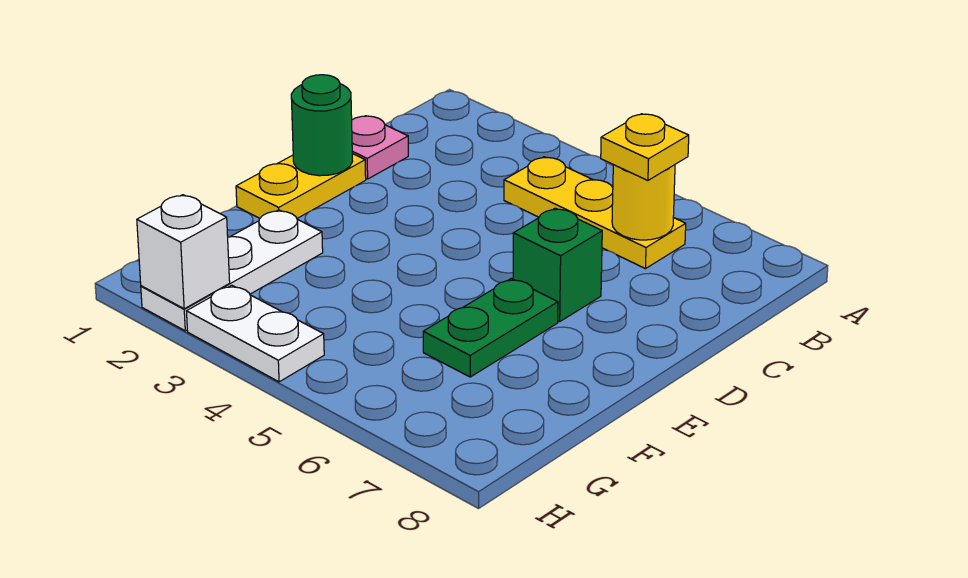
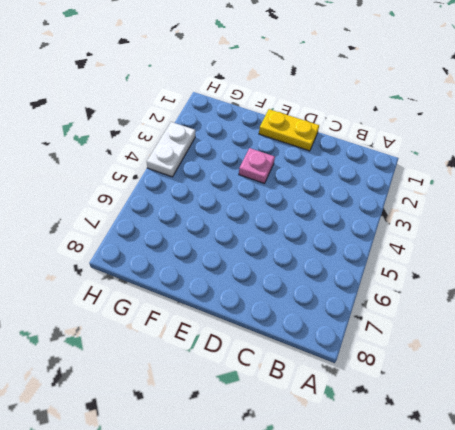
pink plate E3 level 1 -> pink plate C1 level 1
none -> yellow plate B4:B6 level 1
none -> green brick D6 level 1

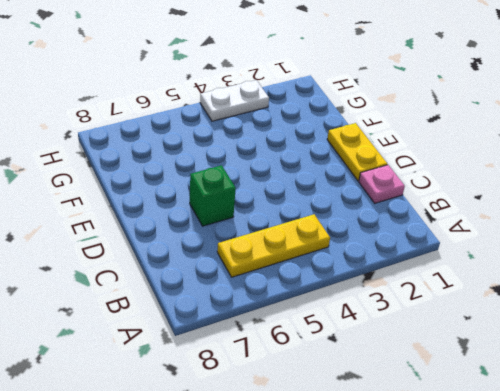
none -> green plate E6:F6 level 1
none -> white plate F2:H2 level 1

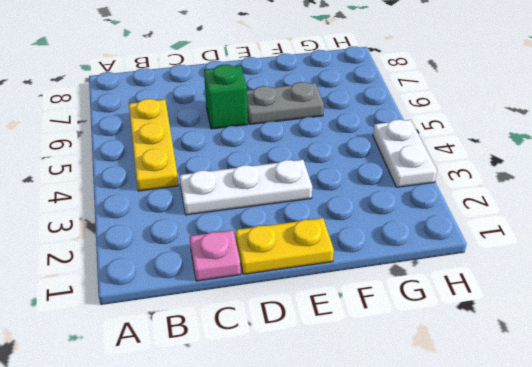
white plate C3:E3 level 1 -> white plate F2:H2 level 1
grey plate E6:F6 level 1 -> green plate E6:F6 level 1
none -> yellow round brick B6 level 2
none -> green round brick D1 level 2

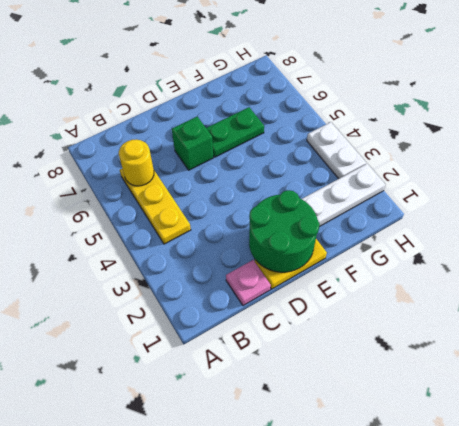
green round brick D1:E2 level 2 -> green round brick D1 level 2
none -> white brick H2 level 2
none -> yellow plate B6 level 3

